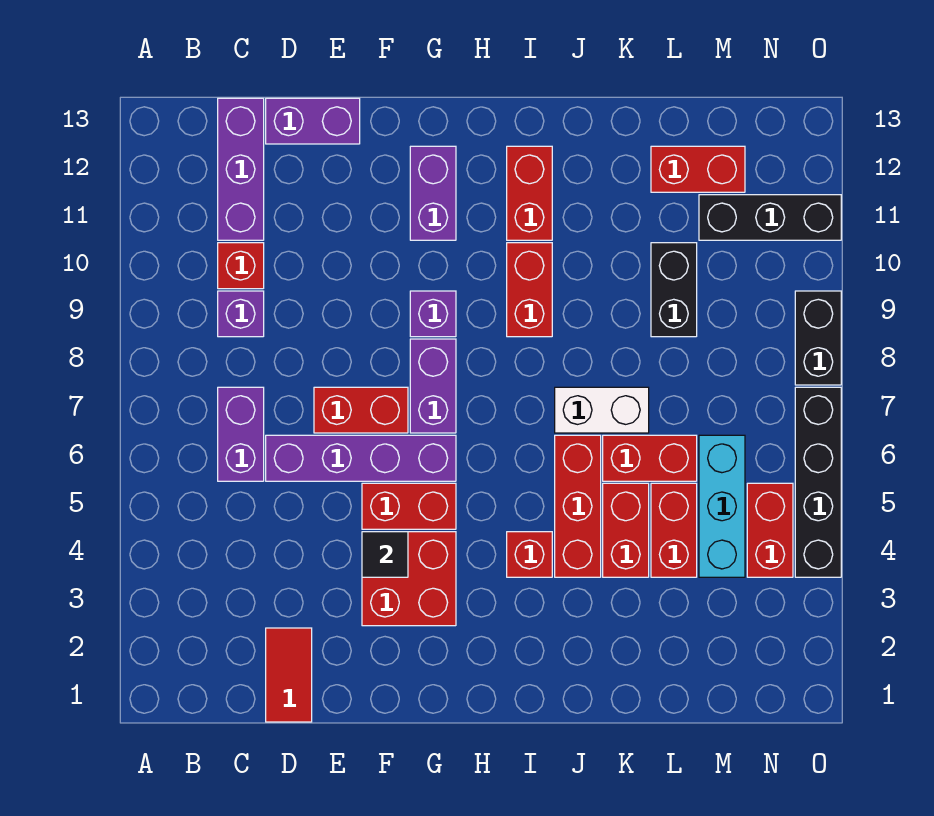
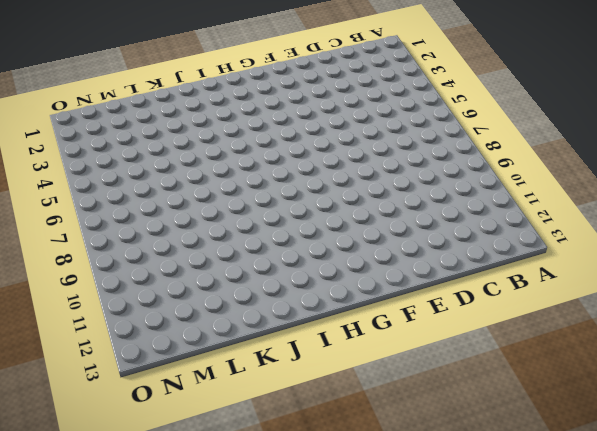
none -> purple brick C6:C7 level 1
none -> purple brick C9 level 1
none -> red brick C10 level 1

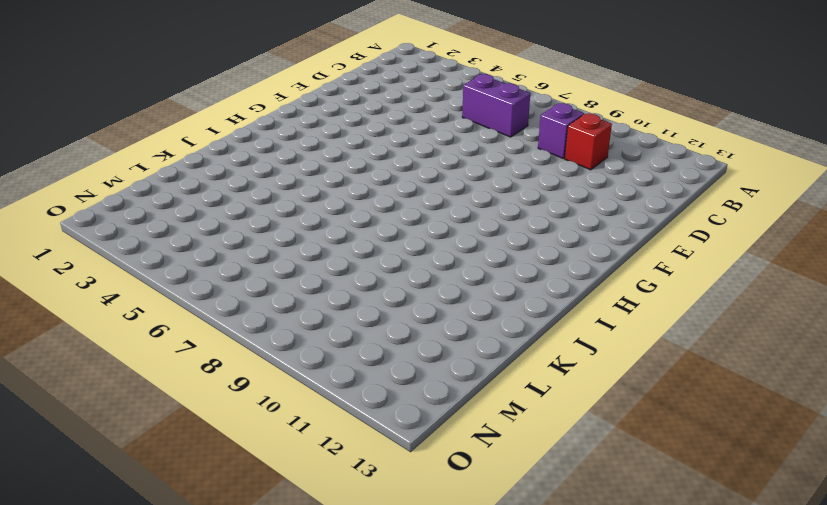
none -> purple brick C11:C13 level 1
none -> red tile D1:D2 level 1
none -> purple brick D6:G6 level 1

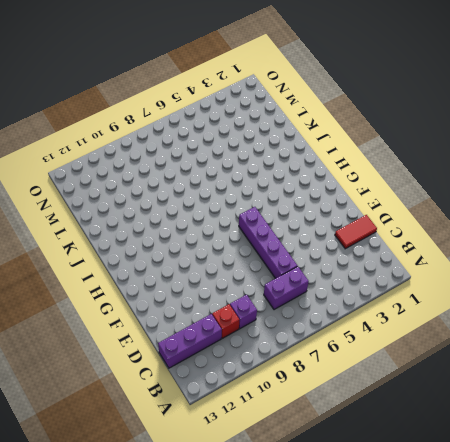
none -> purple brick D13:E13 level 1
none -> red brick E7:F7 level 1
none -> red brick F3:G4 level 1

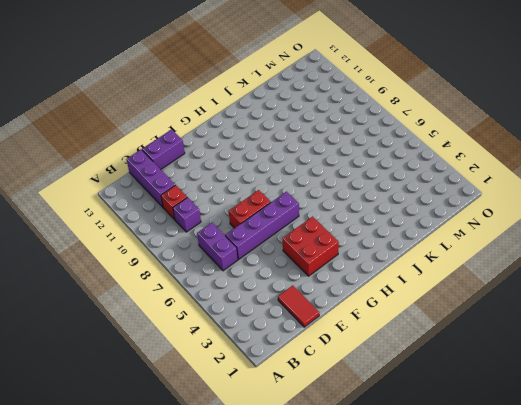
none -> red brick F5:G5 level 1
none -> purple brick G7:G8 level 1
none -> purple brick G9 level 1

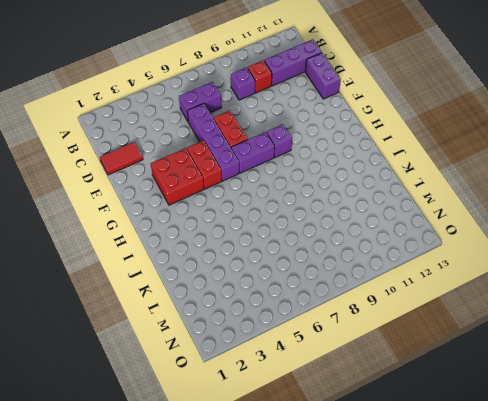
none -> purple brick G11:G12 level 1
none -> red brick I4 level 1
none -> red brick I9:I10 level 1

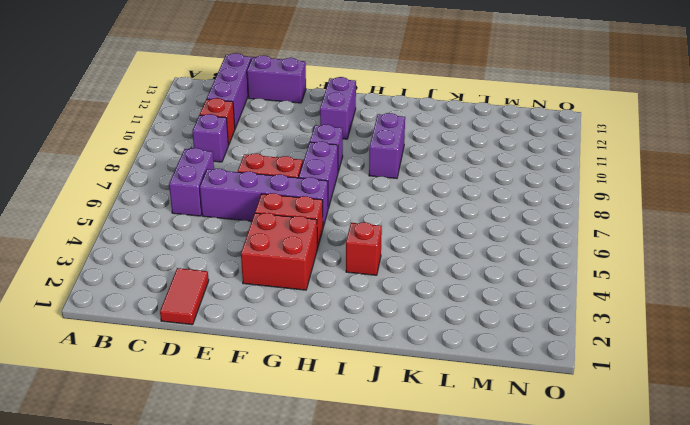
purple brick I9:I10 level 1 -> red brick I9:I10 level 1
none -> red brick I11:I12 level 1
none -> red brick J4:J6 level 1
none -> white brick J7:K7 level 1

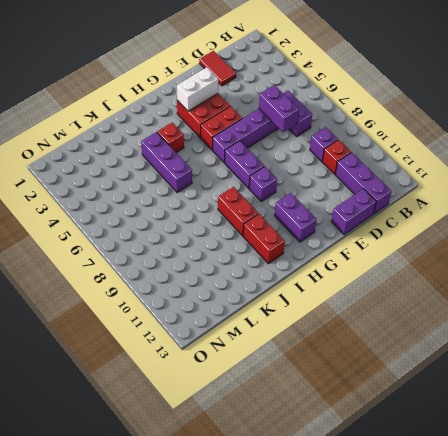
purple brick D6:D7 level 2 -> none
white brick F3:G3 level 2 -> white brick J7:K7 level 1
purple brick J4:J6 level 1 -> red brick J4:J6 level 1
none -> red brick E7:F7 level 1
none -> red brick K4:K5 level 1
none -> red brick K6:L6 level 1

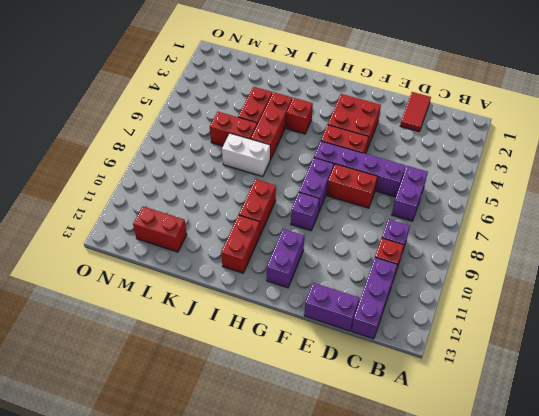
none -> red brick L4:L5 level 1
none -> black brick L9:L10 level 1
none -> cyan brick M4:M6 level 1

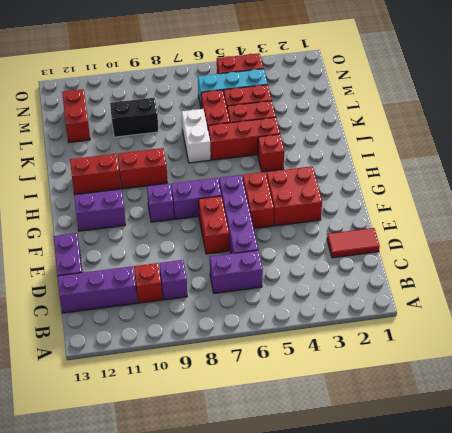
none -> black brick M11:O11 level 1
none -> black brick O4:O7 level 1
none -> black brick O8:O9 level 1

